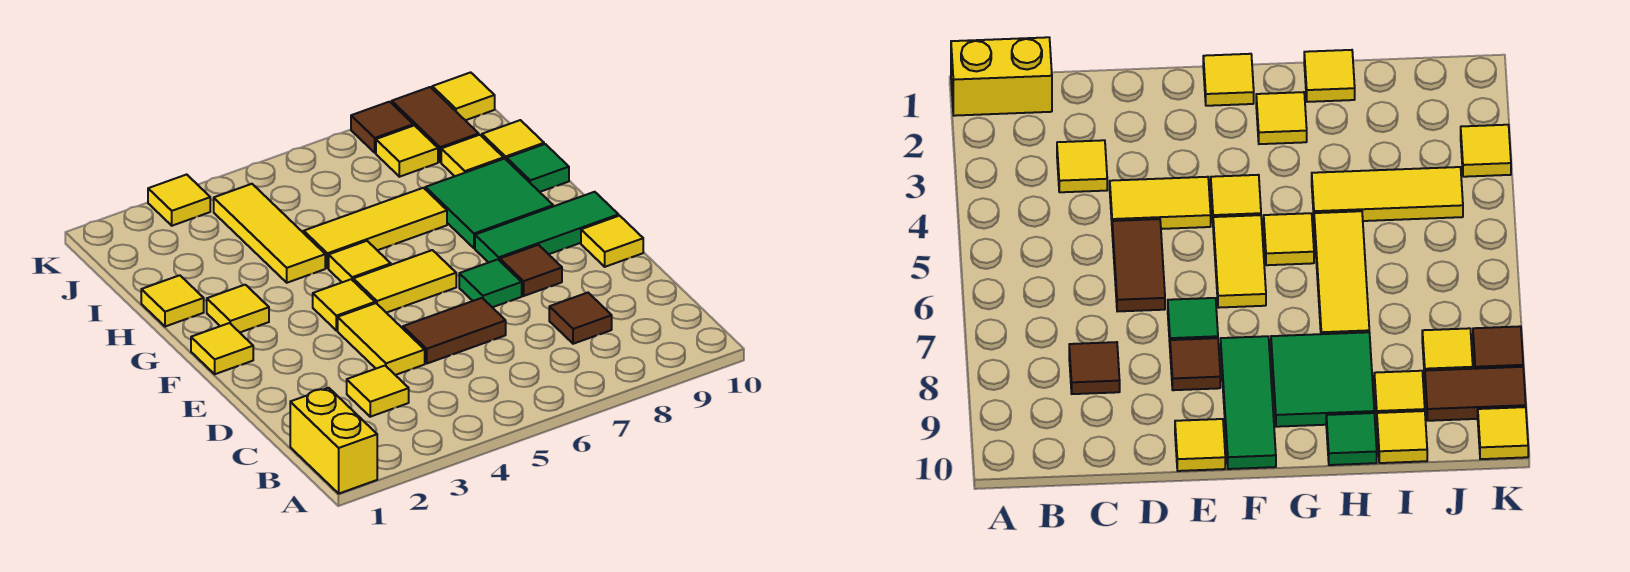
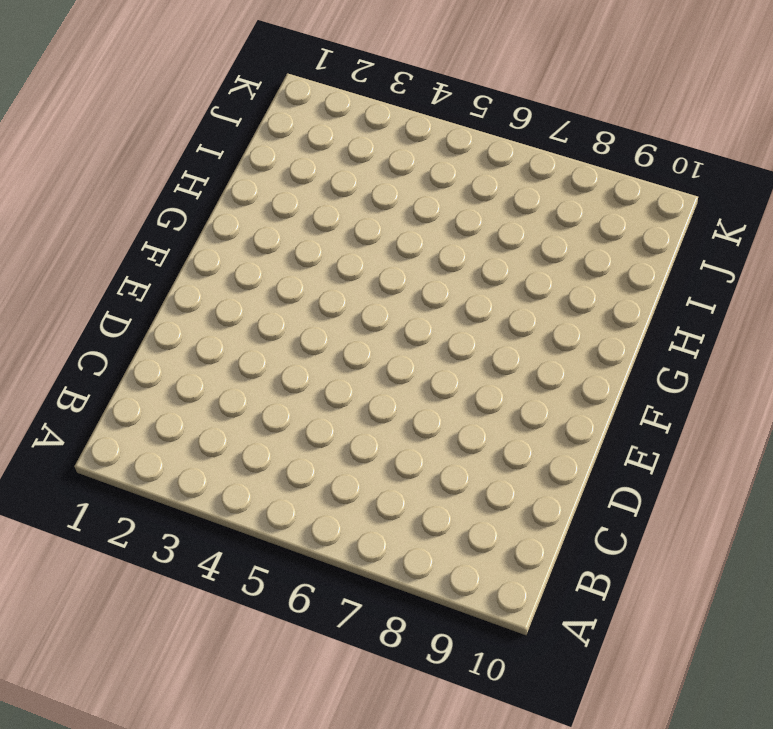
none -> yellow brick A1:B1 level 1
none -> yellow tile C3 level 1
none -> brown tile C8 level 1

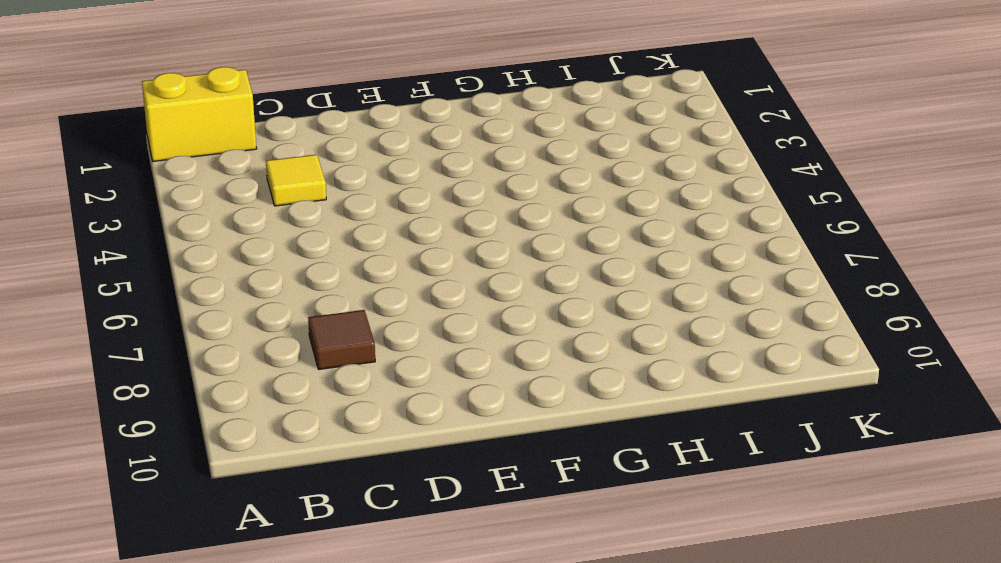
none -> yellow tile D4:E4 level 1
none -> brown tile D5:D6 level 1
none -> green tile E7 level 1

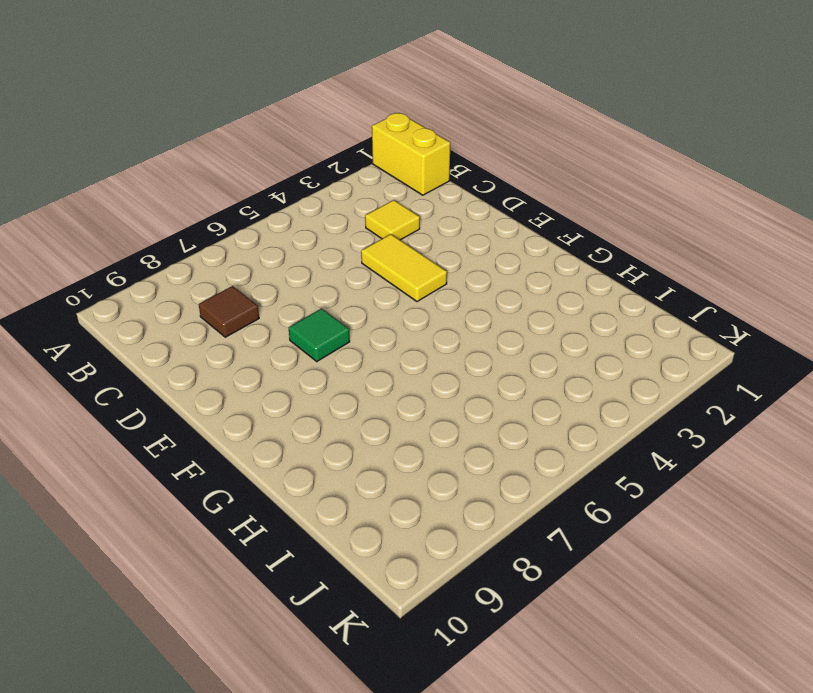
none -> brown tile D5:D6 level 1
none -> brown tile E8 level 1
none -> yellow tile E10 level 1

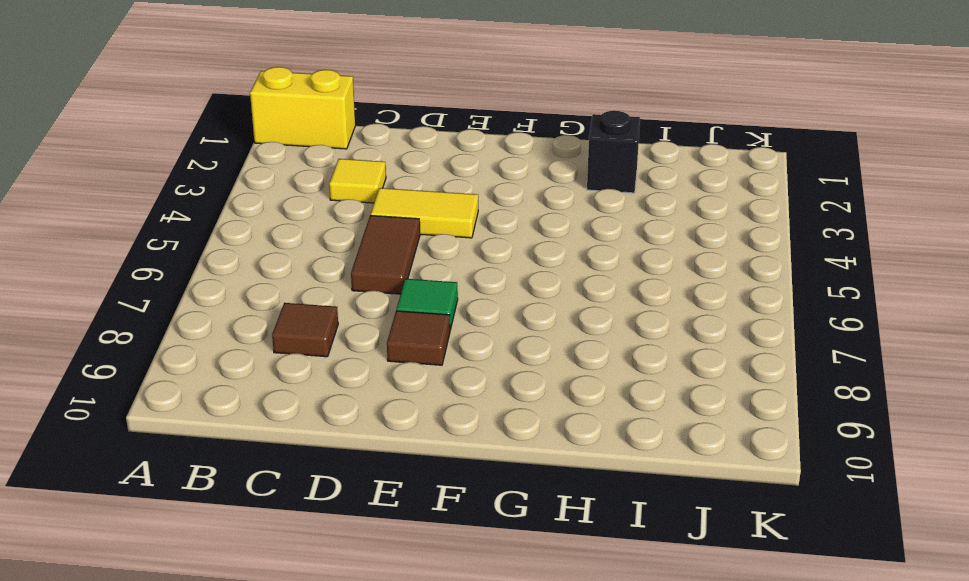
black brick H2 level 1 -> none
none -> yellow tile E10 level 1
none -> yellow tile F1 level 1
none -> yellow tile F4 level 1

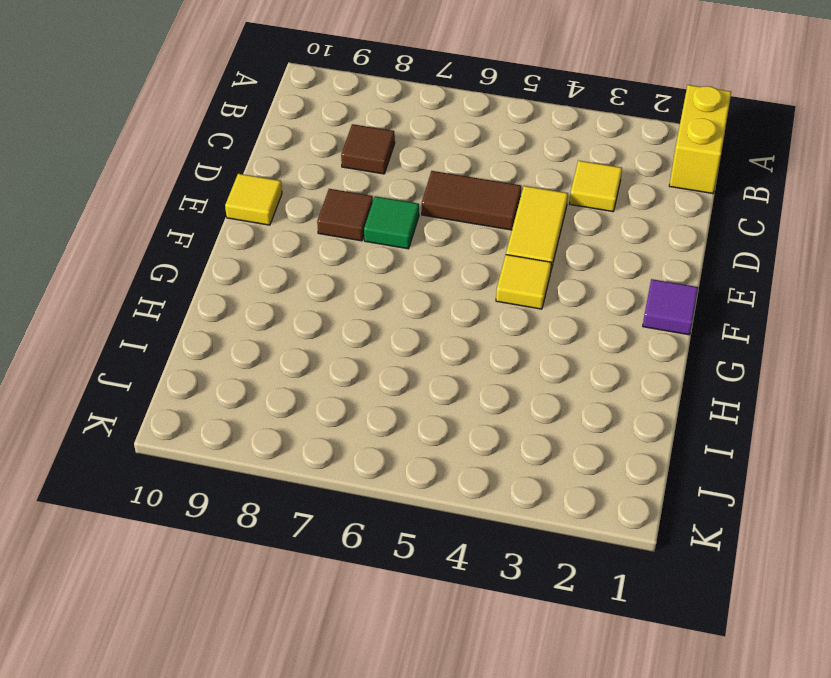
purple tile F1 level 1 -> yellow tile F1 level 1
none -> yellow tile F5:F6 level 1
none -> green tile F8:F10 level 1
none -> yellow tile G2 level 1

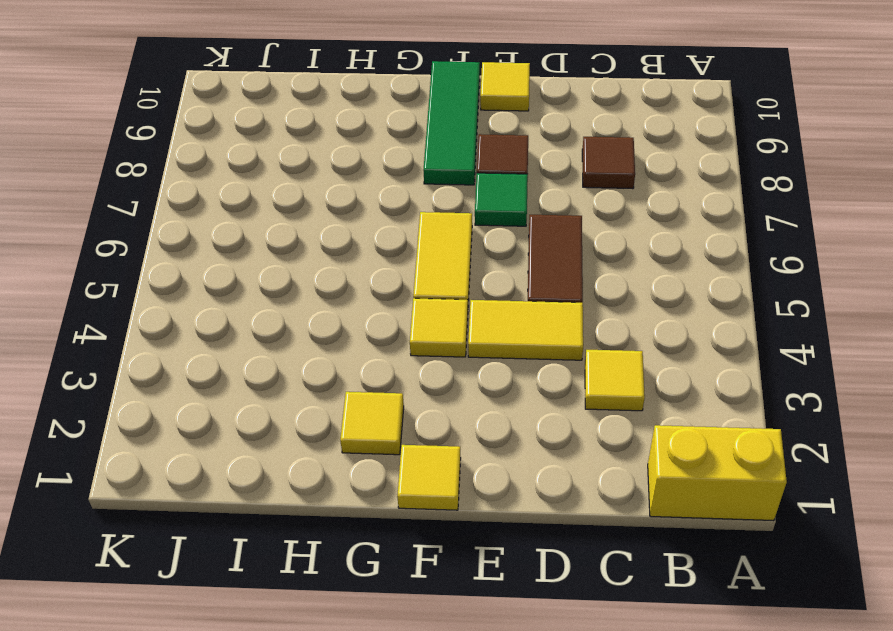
none -> yellow tile G5 level 1
none -> green tile G8:H9 level 1
none -> yellow tile H1 level 1

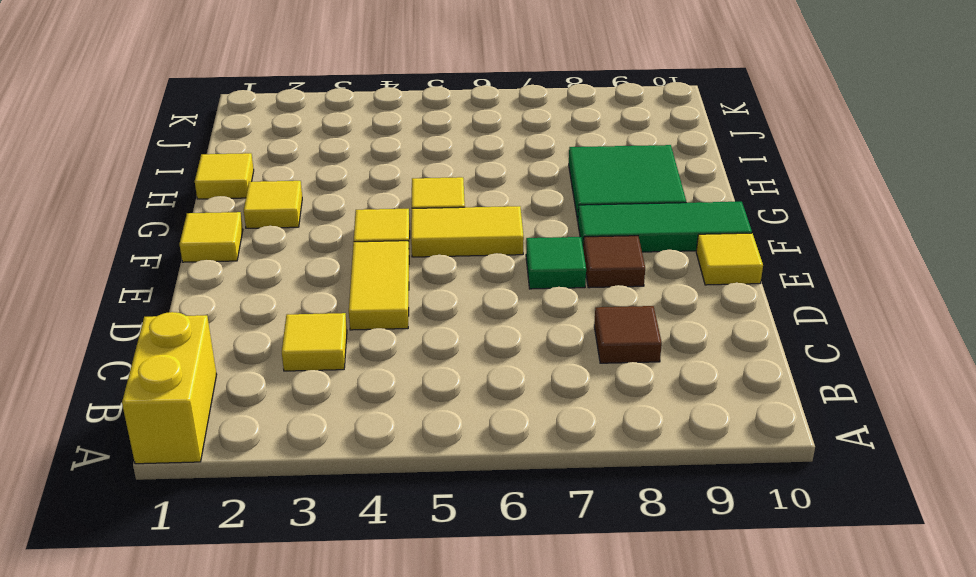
none -> brown tile D5:D6 level 1
none -> yellow tile H4:J4 level 1
none -> yellow tile H5:H7 level 1

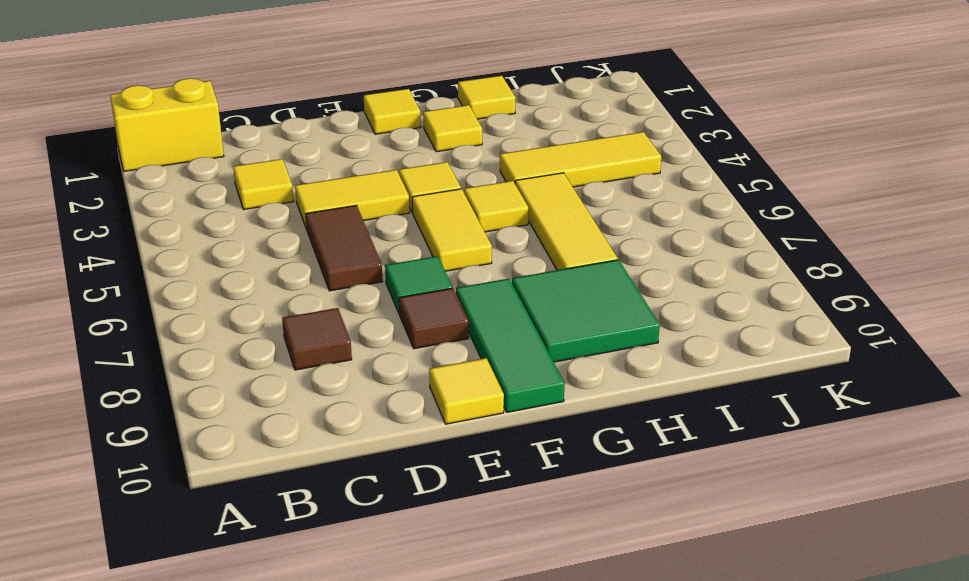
none -> green tile H10 level 1
none -> yellow tile I9 level 1
none -> yellow tile I10 level 1

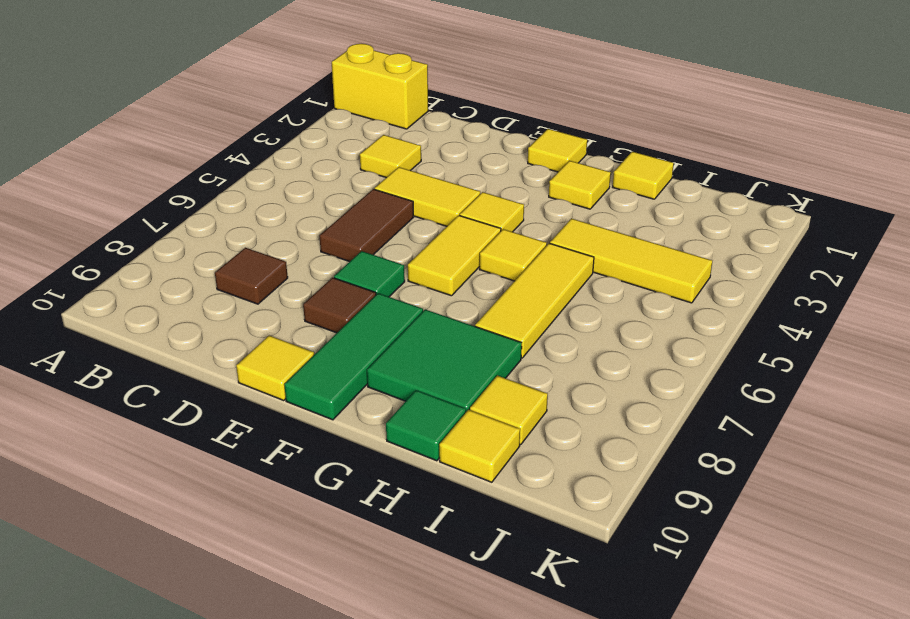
none -> yellow tile J8 level 1
none -> brown tile J9:K9 level 1
none -> yellow tile K3 level 1

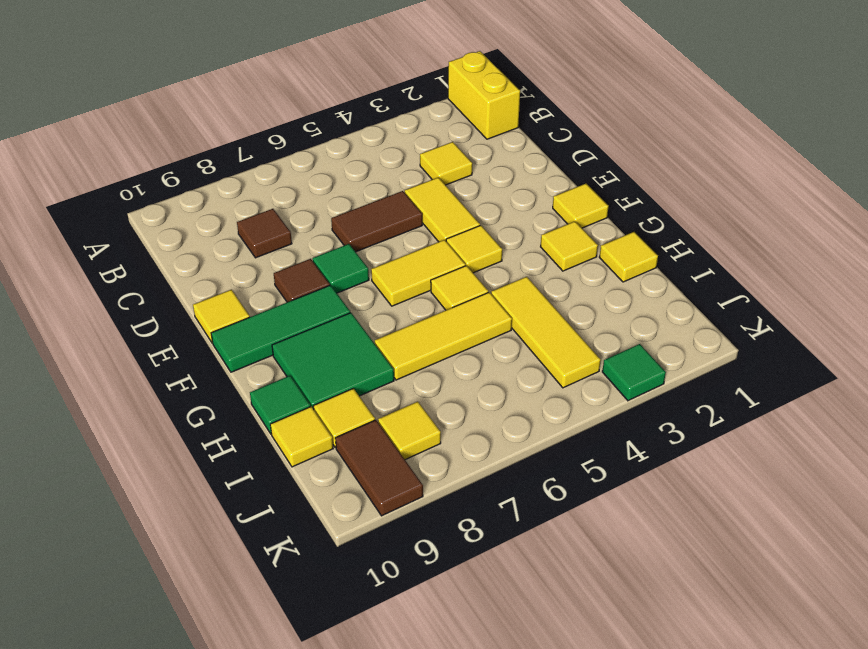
green tile K3 level 1 -> yellow tile K3 level 1
none -> brown tile K8 level 1
none -> yellow tile K10 level 1

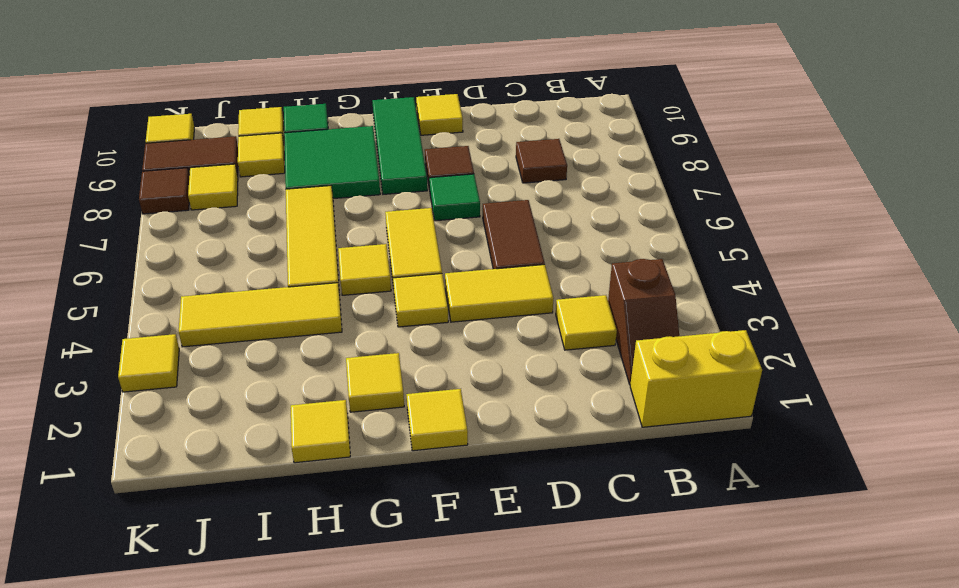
brown slope B2:B3 level 1 top 3 -> none

